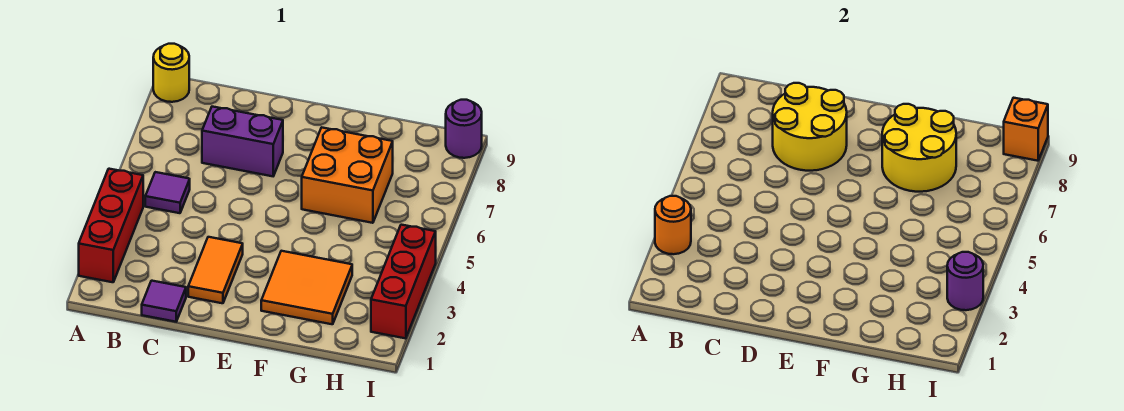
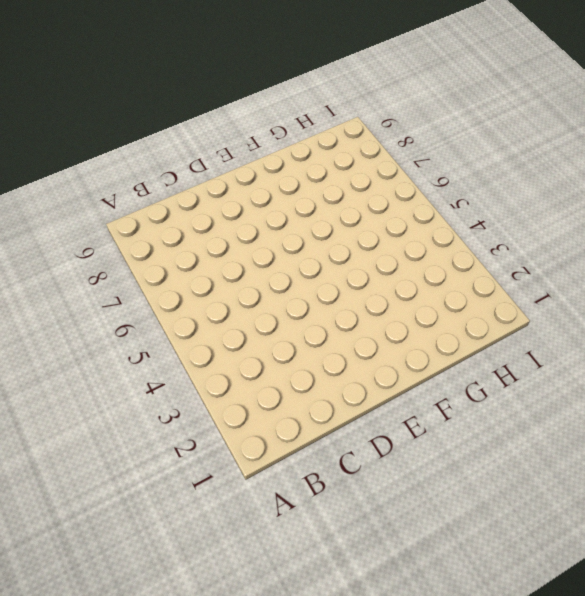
none -> red brick A2:A4 level 1
none -> yellow round brick A9 level 1
none -> purple tile B5 level 1

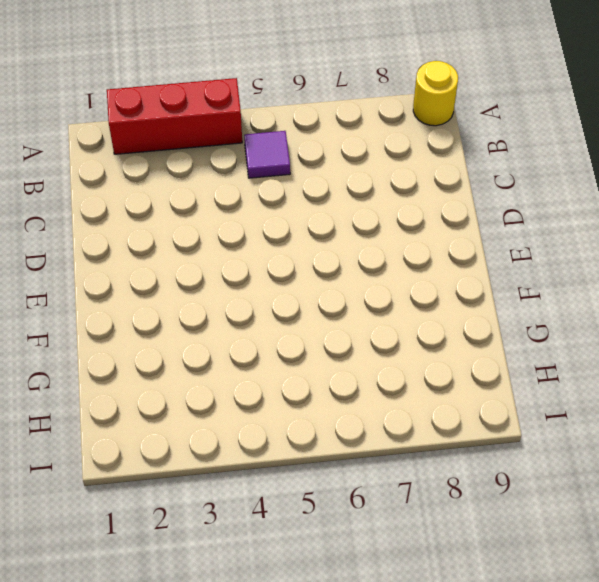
none -> purple tile C1 level 1
none -> purple brick C7:D7 level 1
none -> orange tile D2:D3 level 1

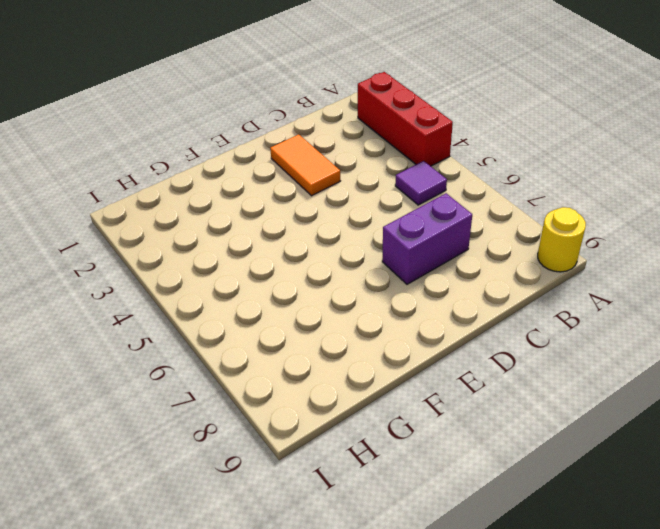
none -> purple tile C1 level 1
none -> orange tile F2:G3 level 1
none -> orange brick F6:G7 level 1

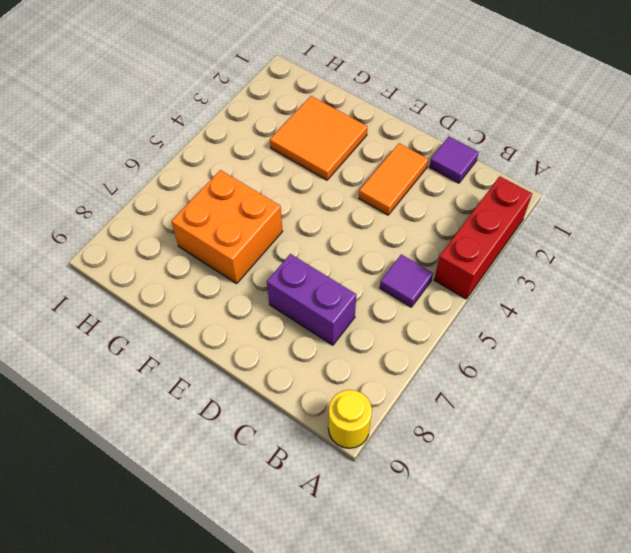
none -> red brick I2:I4 level 1
none -> purple round brick I9 level 1
none -> orange round brick A3 level 2

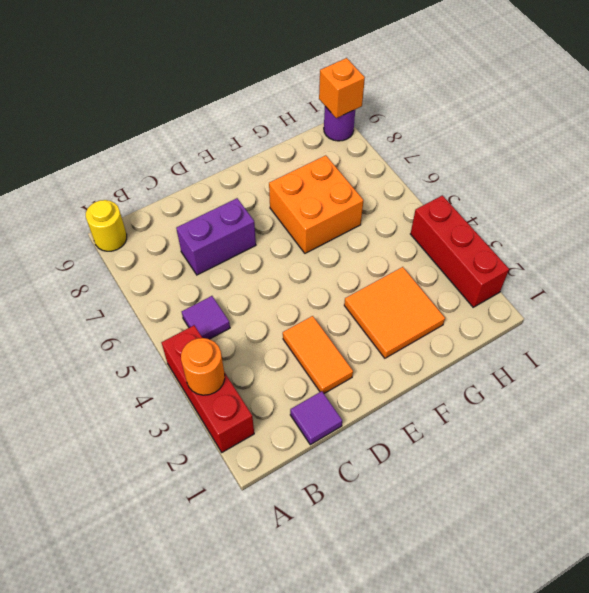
none -> yellow round brick C7:D8 level 2
none -> yellow round brick F7:G8 level 2
none -> purple round brick I3 level 2

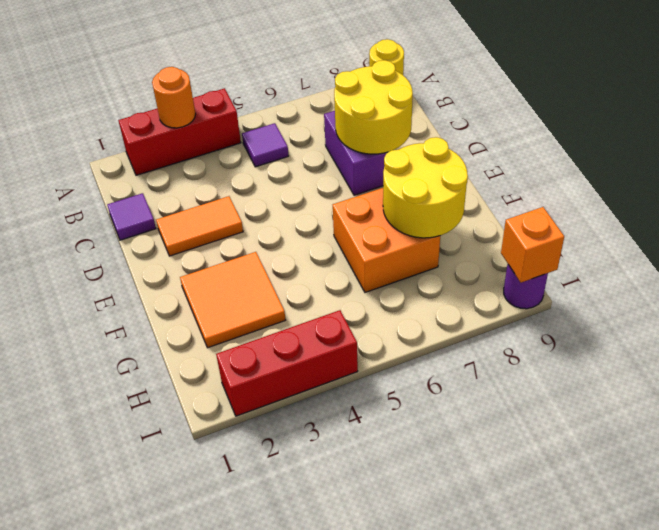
none -> purple round brick I3 level 2

